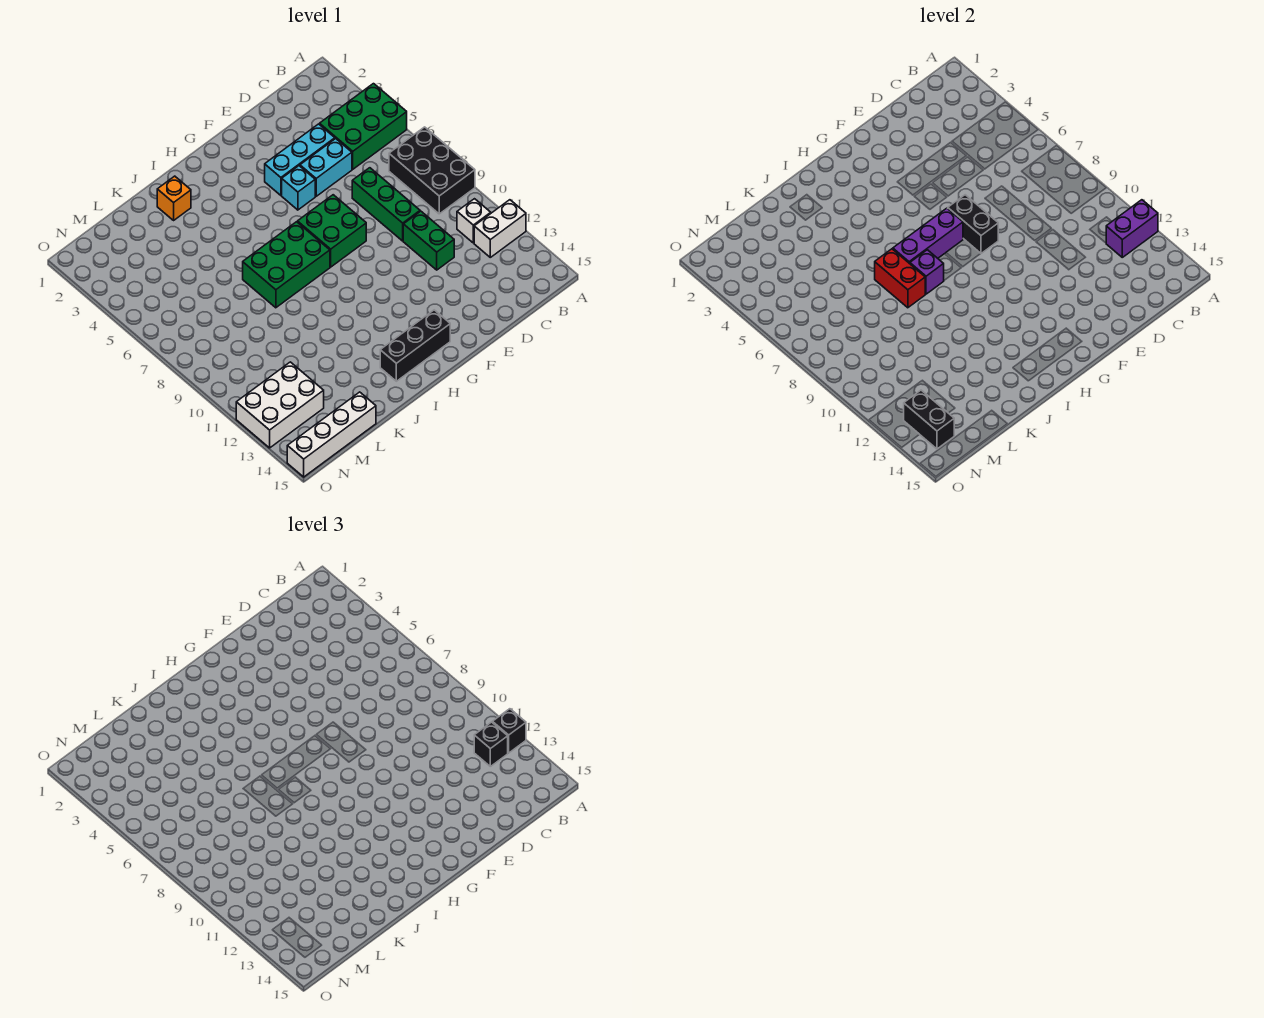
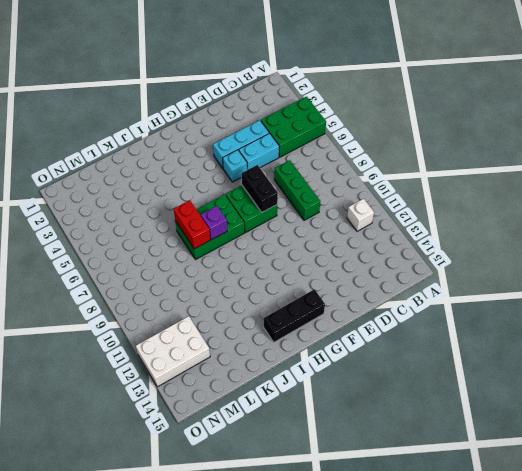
none -> black brick A7:B9 level 1
none -> white brick A12:B12 level 1
none -> green brick D10:D11 level 1

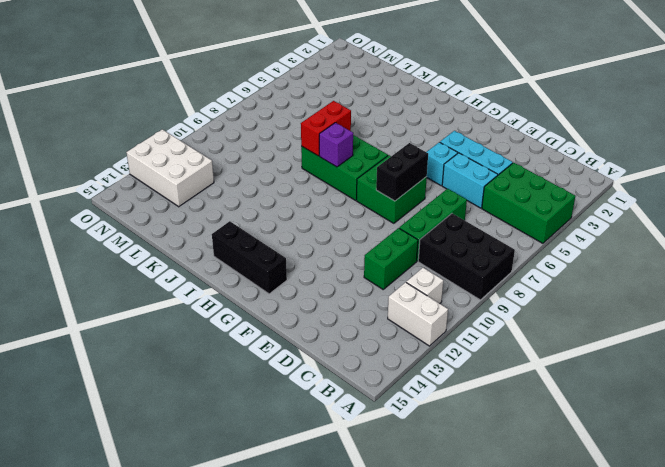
black brick A8:C9 level 1 -> black brick A7:B9 level 1
none -> orange brick J2 level 1
none -> white brick L15:O15 level 1
none -> purple brick A12:B12 level 2

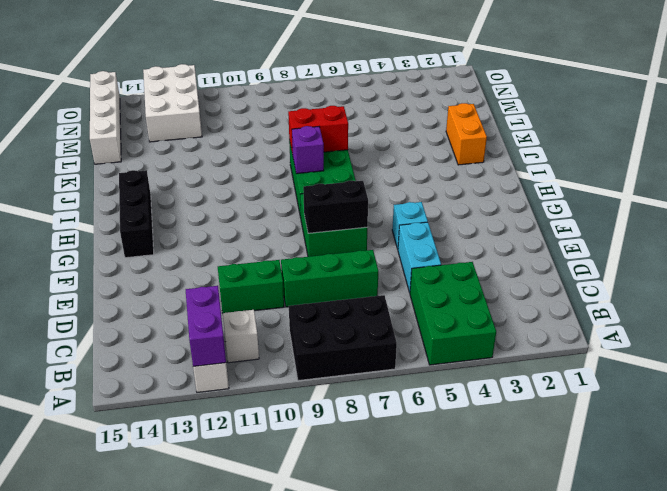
orange brick J2:K2 level 1 -> orange brick J2 level 1
none -> cyan brick D4:F4 level 1
none -> purple brick G7:I7 level 2
none -> black brick N13:N14 level 2

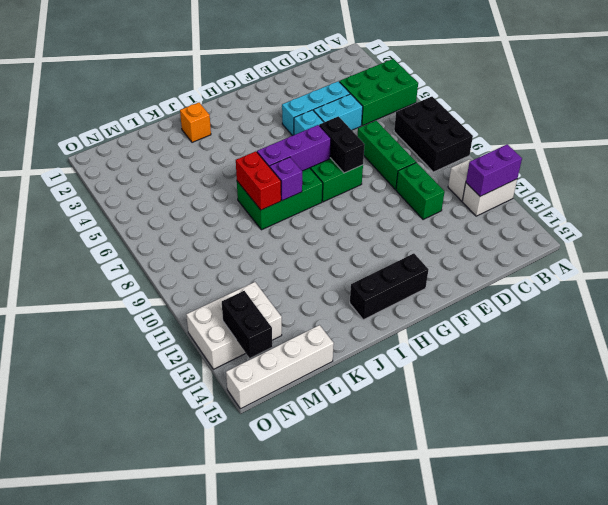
none -> black brick A12 level 3
none -> black brick B12 level 3

